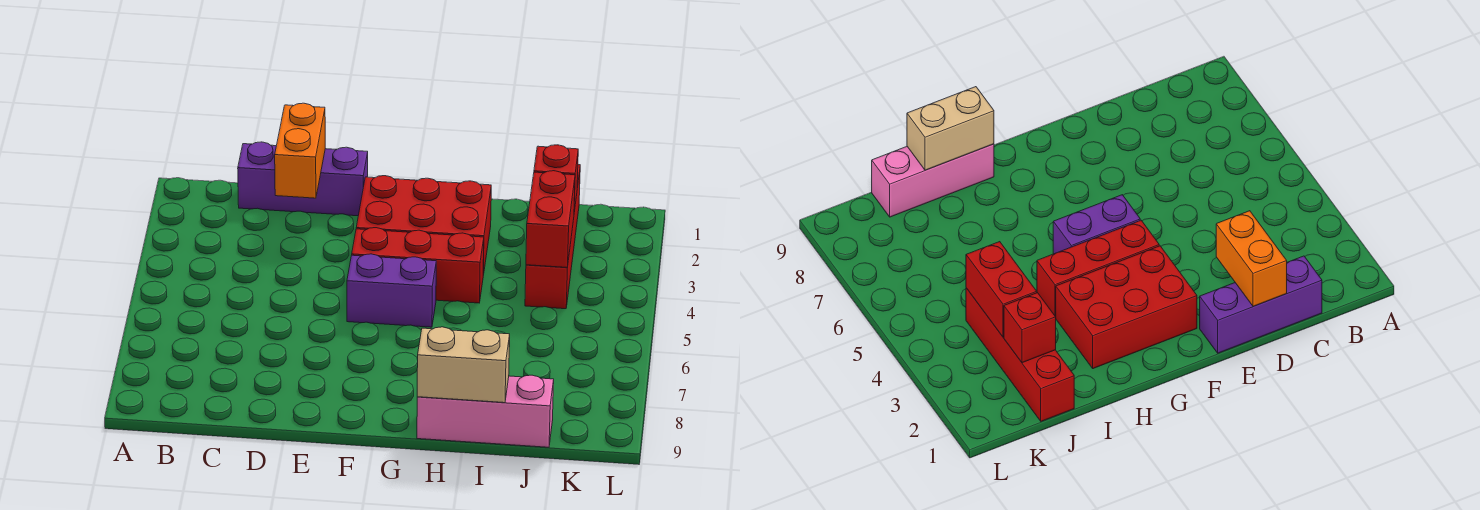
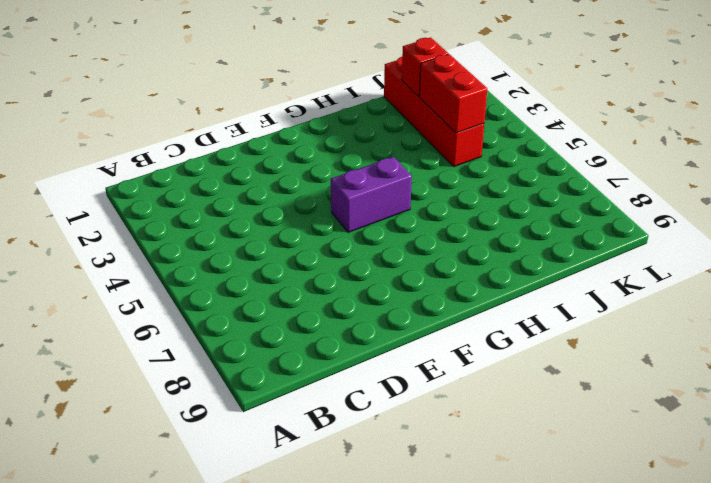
none -> purple brick C1:E1 level 1
none -> red brick F2:H3 level 1

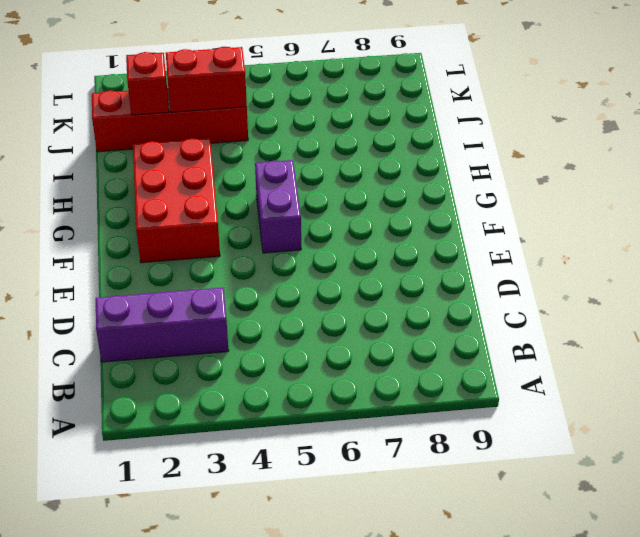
purple brick C1:C3 level 1 -> purple brick C1:E1 level 1
none -> red brick F4:H4 level 1
none -> pink brick H9:J9 level 1

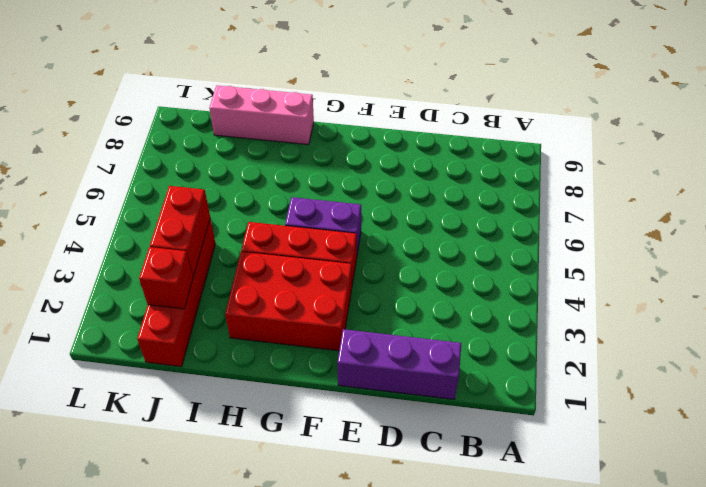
none -> orange brick D1:D2 level 2
none -> tan brick H9:I9 level 2

